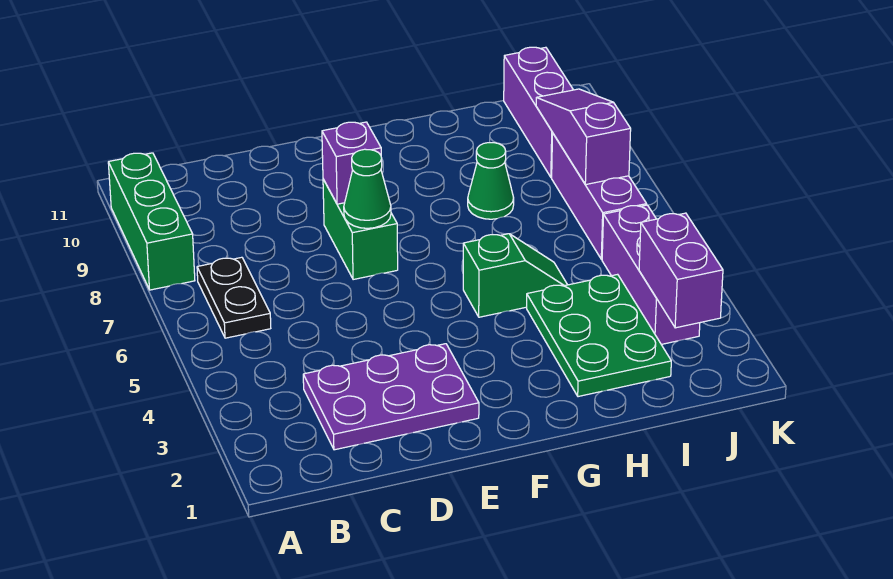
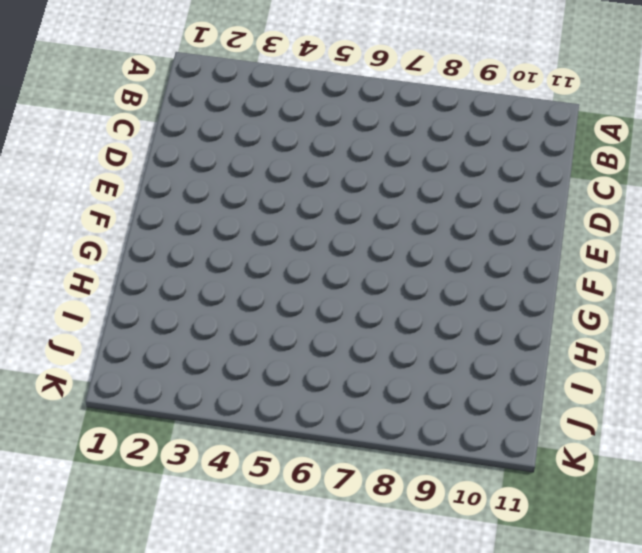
none -> green brick A8:A10 level 1
none -> black plate B6:B7 level 1
none -> purple plate C2:E3 level 1

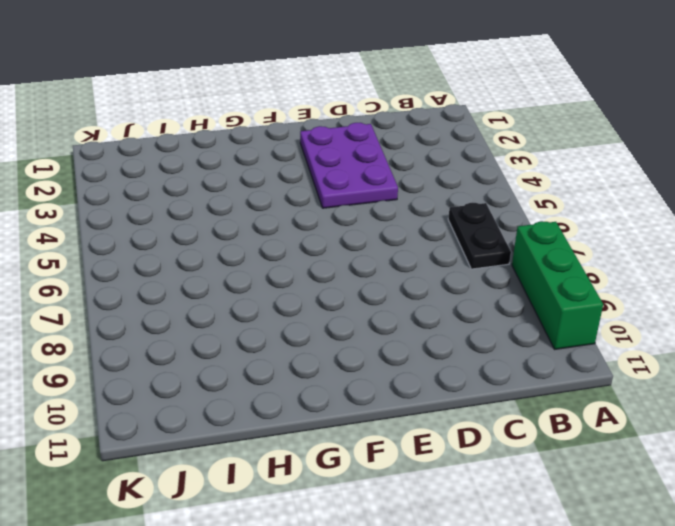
purple plate D2:E4 level 1 -> purple plate C2:E3 level 1
none -> green brick E7:E8 level 1
none -> green slope G5:H5 level 1 top G
none -> green plate H2:I4 level 1

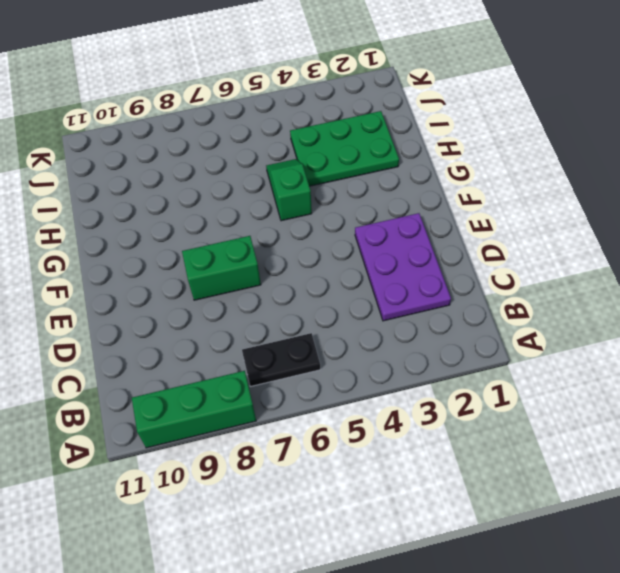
none -> green cone H8 level 1
none -> purple brick J3:J5 level 1
none -> purple brick J6:J8 level 1

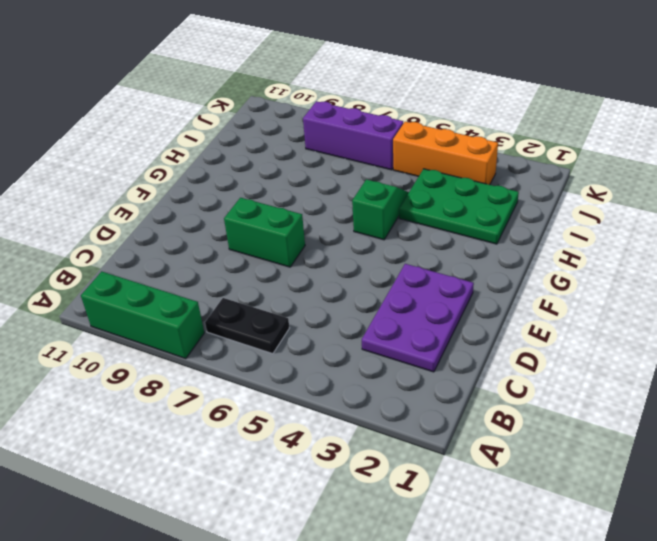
orange brick J3:J5 level 1 -> purple brick J3:J5 level 1
none -> green cone H8 level 1
none -> purple brick J9:J11 level 1
none -> green cone E7 level 2

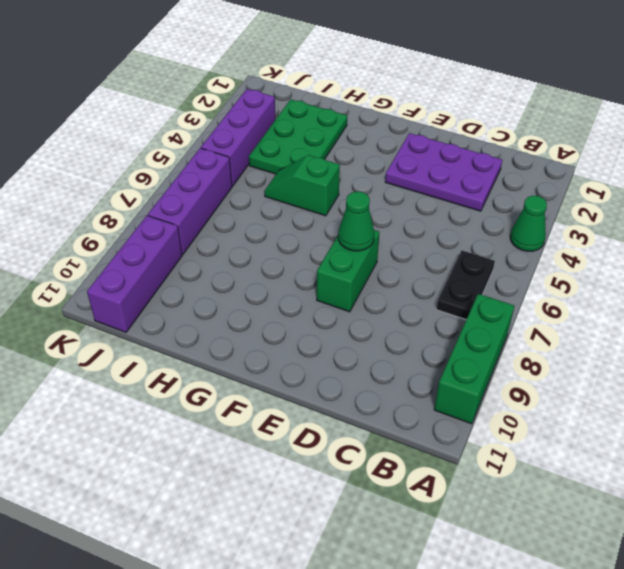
green cone A4 level 1 -> green cone H8 level 1
none -> purple brick E8 level 2
none -> purple brick J2:J3 level 2
none -> purple slope J7:J9 level 2 top 7

